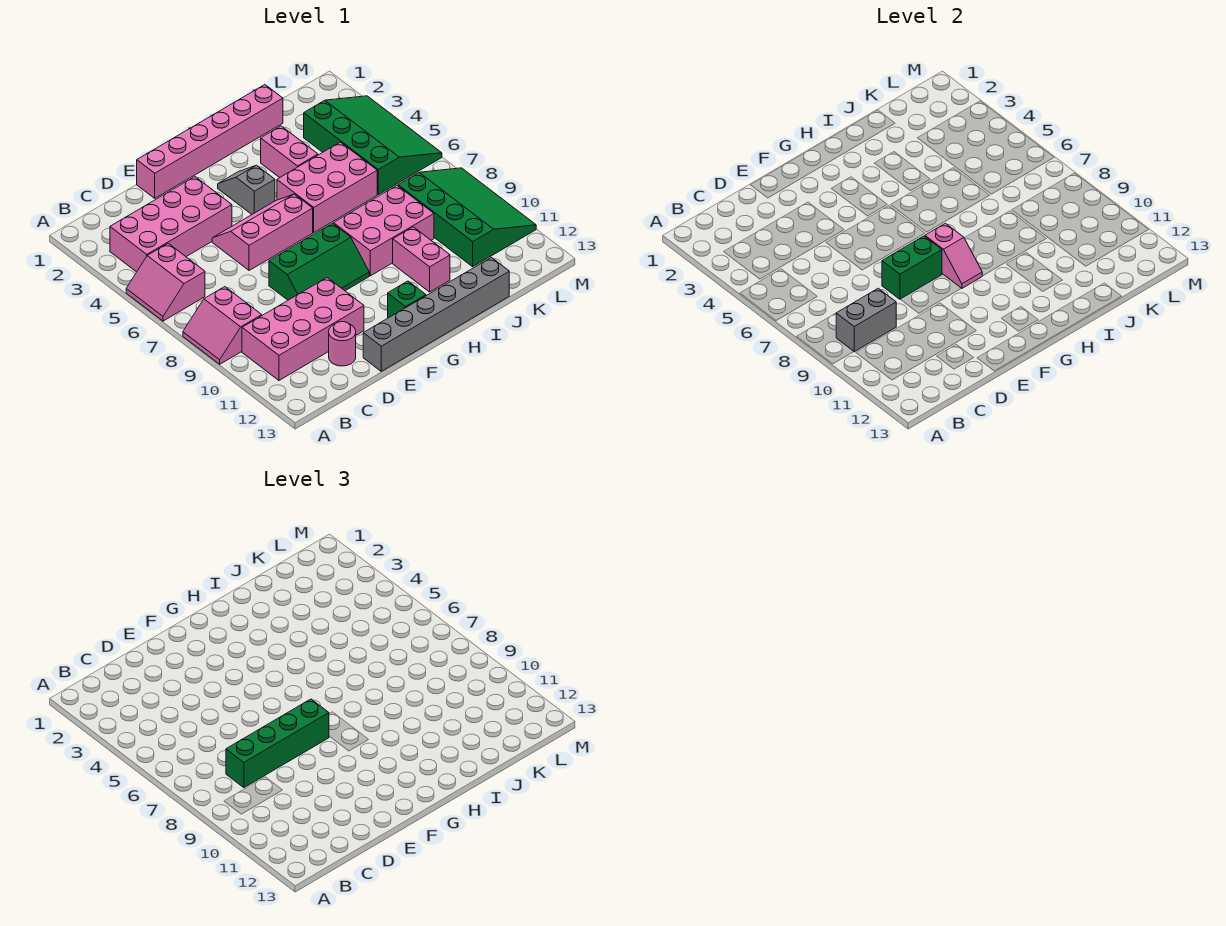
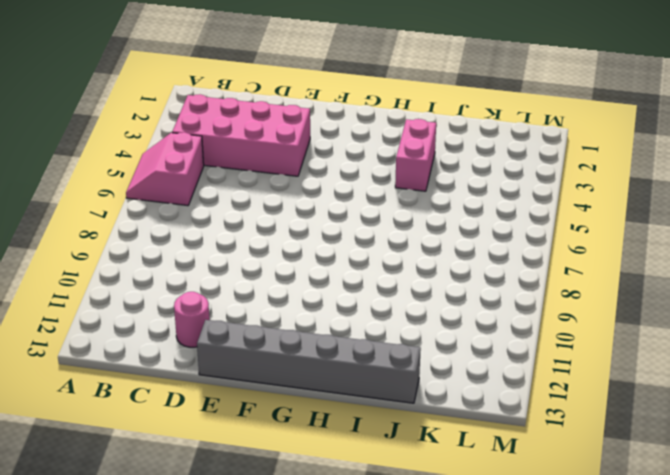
none -> pink slope A8:B9 level 1 top B
none -> pink brick B10:E11 level 1
none -> pink brick E1:J1 level 1

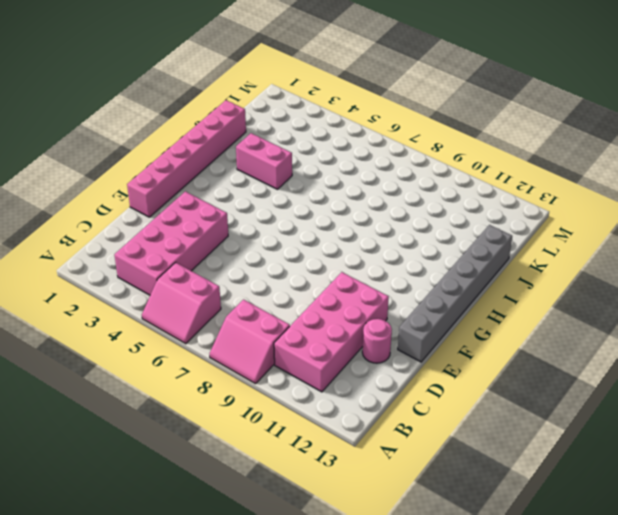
none -> pink slope E5:G6 level 1 top 6
none -> green slope E8:G9 level 1 top 8
none -> grey slope G3:G4 level 1 top 4

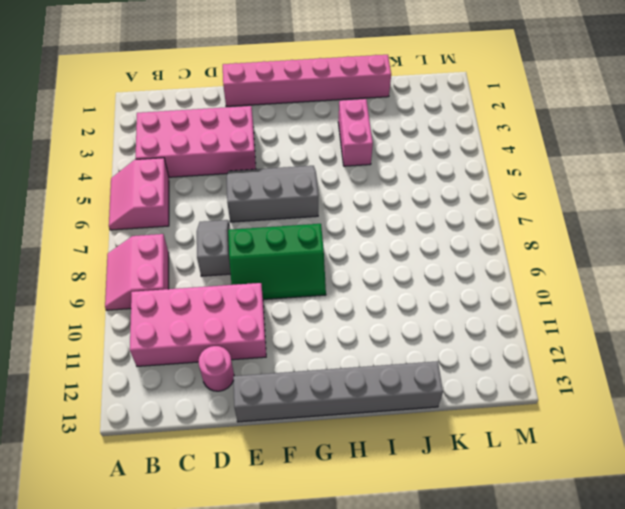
grey slope D7:D8 level 1 top 8 -> grey slope G3:G4 level 1 top 4
grey slope E5:G6 level 1 top 6 -> pink slope E5:G6 level 1 top 6
none -> green brick G12 level 1
none -> pink brick H5:J6 level 1
none -> pink brick H8:J9 level 1

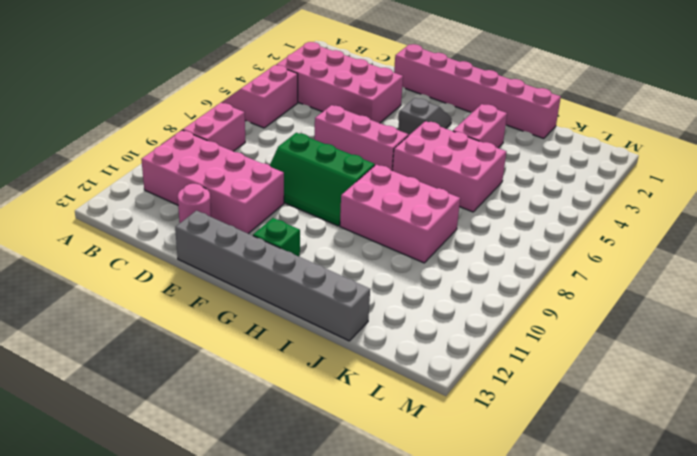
none -> pink brick I10:I11 level 1
none -> green slope K3:M6 level 1 top K
none -> green slope K8:M11 level 1 top K

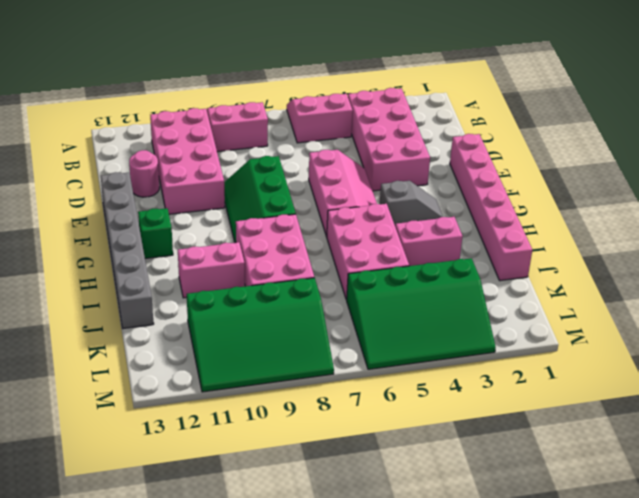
none -> grey brick B9:C9 level 2
none -> green brick E8:F8 level 2
none -> pink slope G8:G9 level 2 top 8

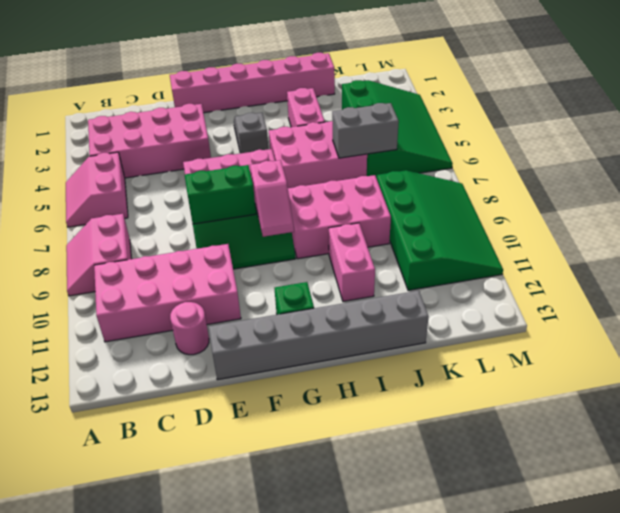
grey brick J6:K6 level 2 -> grey brick B9:C9 level 2
none -> green brick C8:F8 level 3

